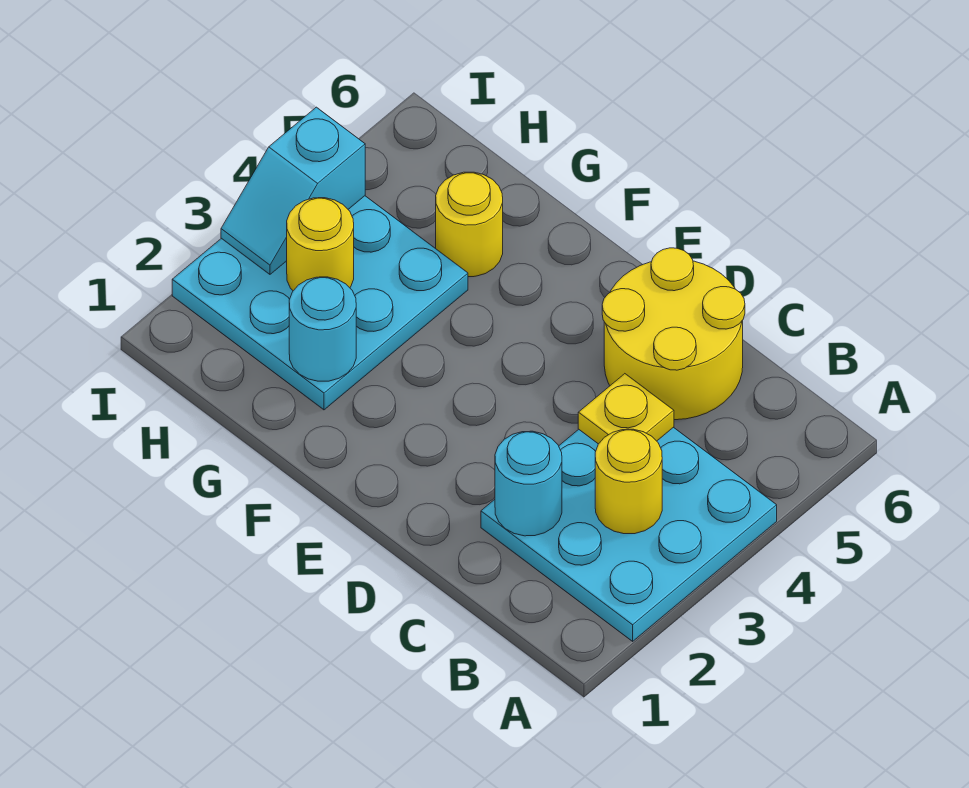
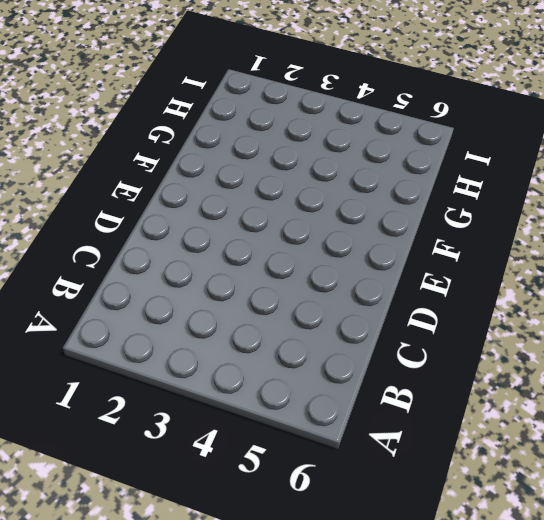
none -> cyan plate A2:C4 level 1
none -> yellow round brick C5:D6 level 1

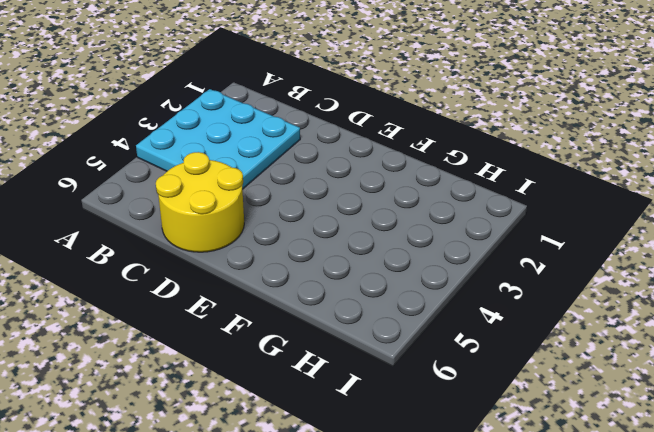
none -> cyan plate G2:I4 level 1
none -> yellow round brick G5 level 1

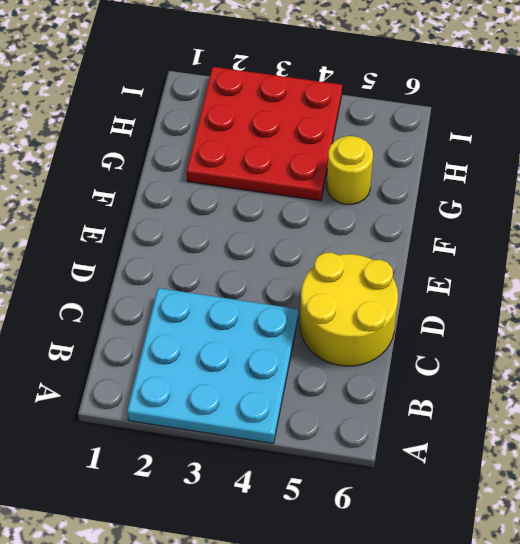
red plate G2:I4 level 1 -> cyan plate G2:I4 level 1
none -> yellow round brick B3 level 2
none -> cyan round brick C2 level 2

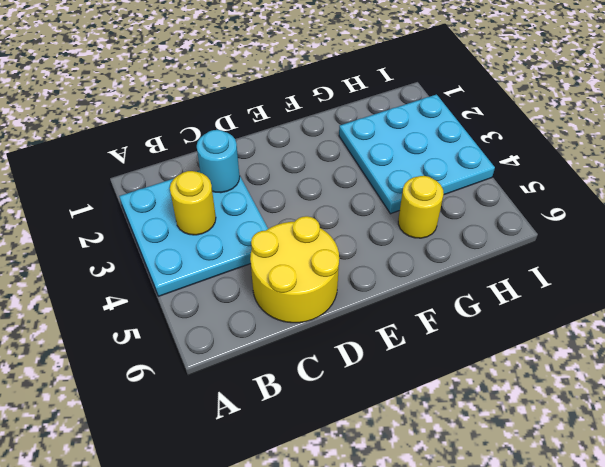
none -> yellow plate C4 level 2
none -> cyan round brick G2 level 2

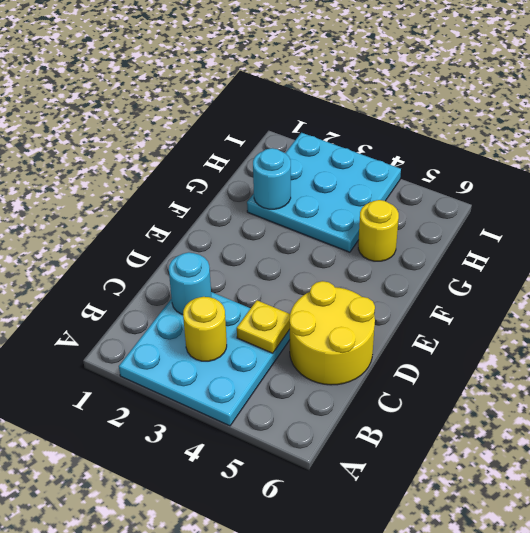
none -> yellow round brick H3 level 2
none -> cyan slope I3:I4 level 2 top 4

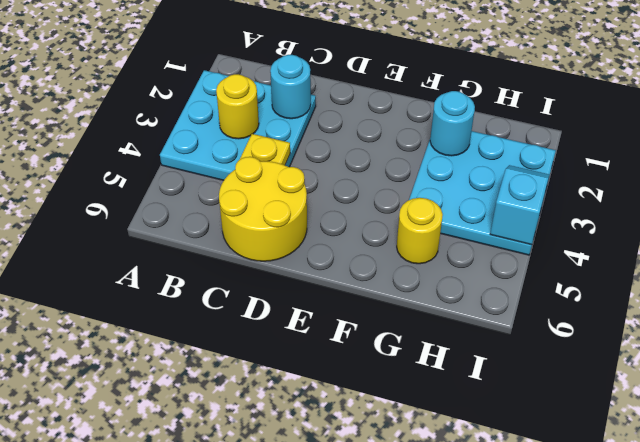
none -> yellow round brick H3 level 2

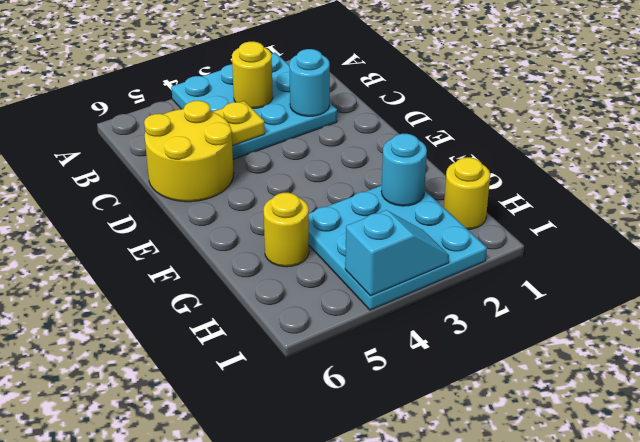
yellow round brick H1 level 1 -> yellow round brick H3 level 2

